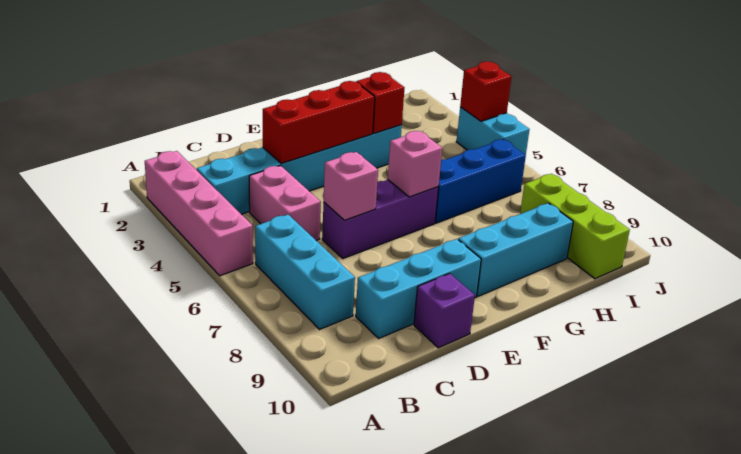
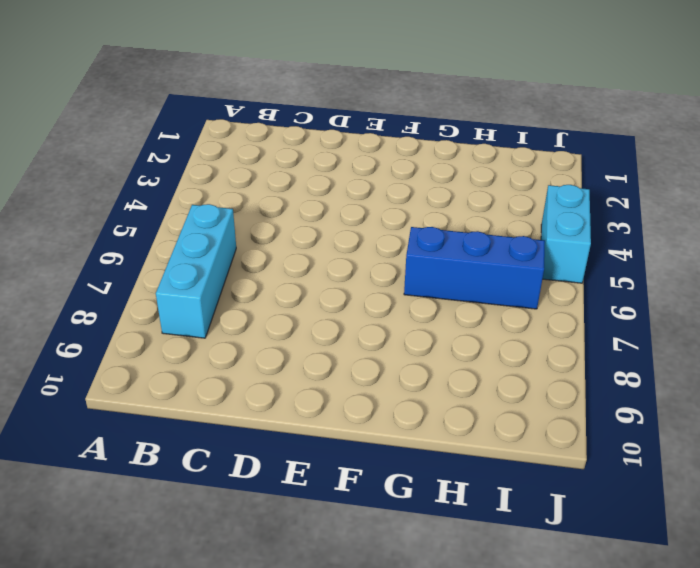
none -> pink brick A2:A5 level 1
none -> cyan brick B3:G3 level 1
none -> pink brick C4:C5 level 1

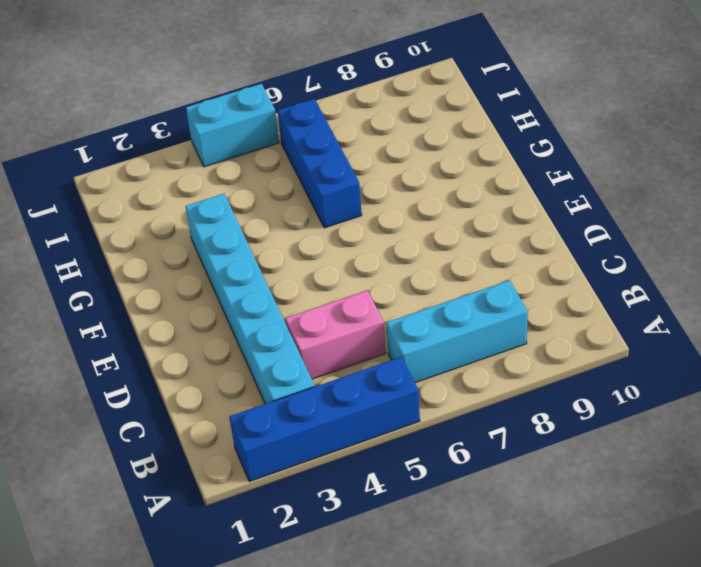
blue brick A2:A5 level 1 -> pink brick A2:A5 level 1
none -> cyan brick C9:E9 level 1
none -> purple brick D6:F6 level 1
none -> purple brick D10 level 1

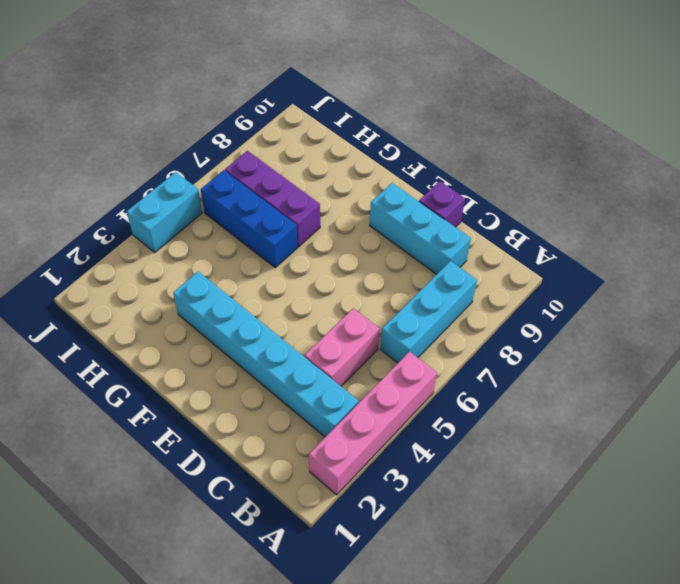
purple brick G7:I7 level 1 -> purple brick D6:F6 level 1
none -> cyan brick F9:H9 level 1
none -> lime brick I8:I10 level 1
none -> red brick D3:F3 level 2

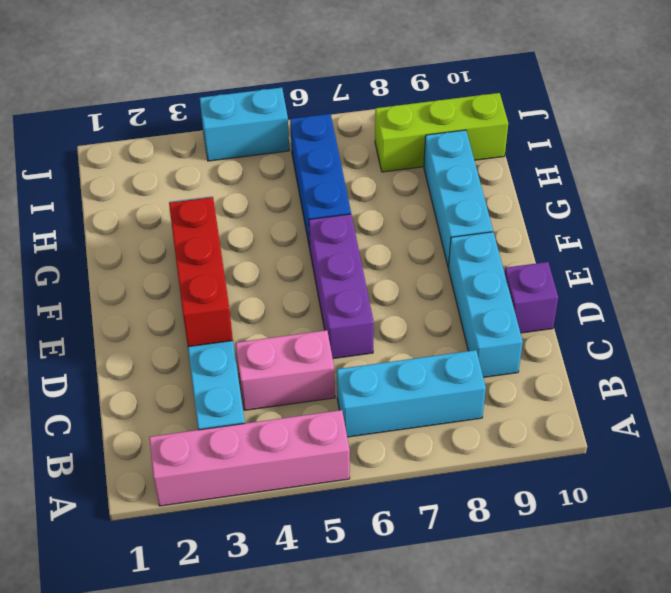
none -> pink brick D6 level 2
none -> pink brick F6 level 2
none -> red brick G3 level 2

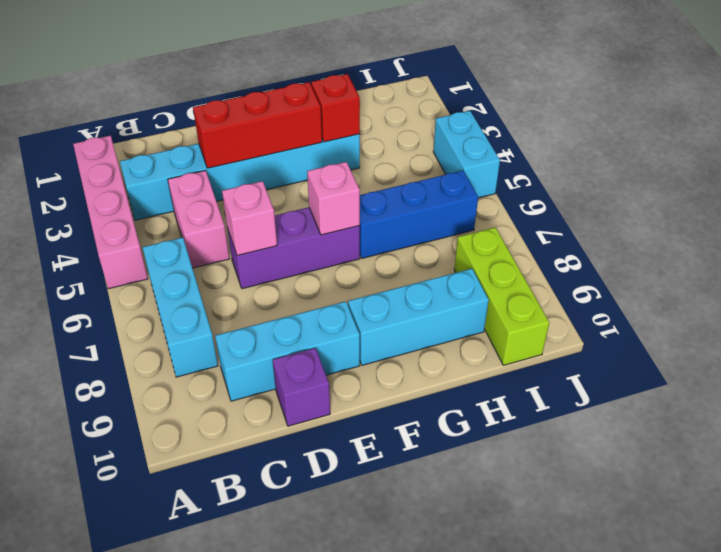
none -> red brick J4 level 2

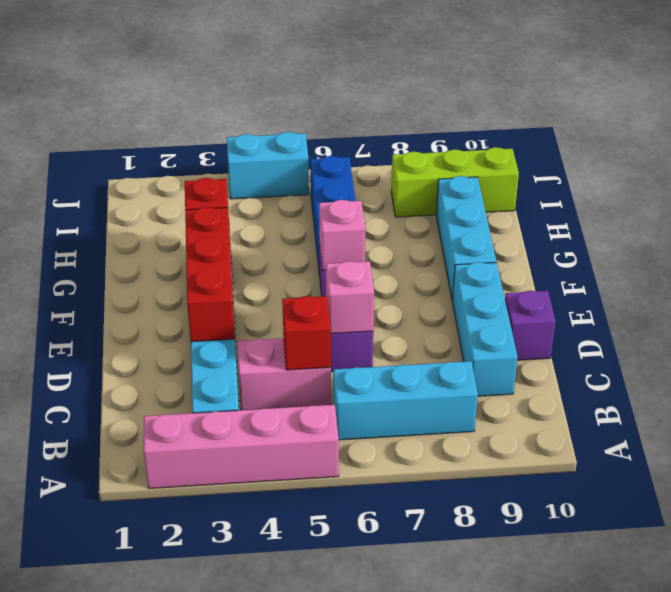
red brick C5 level 2 -> red brick J4 level 2

